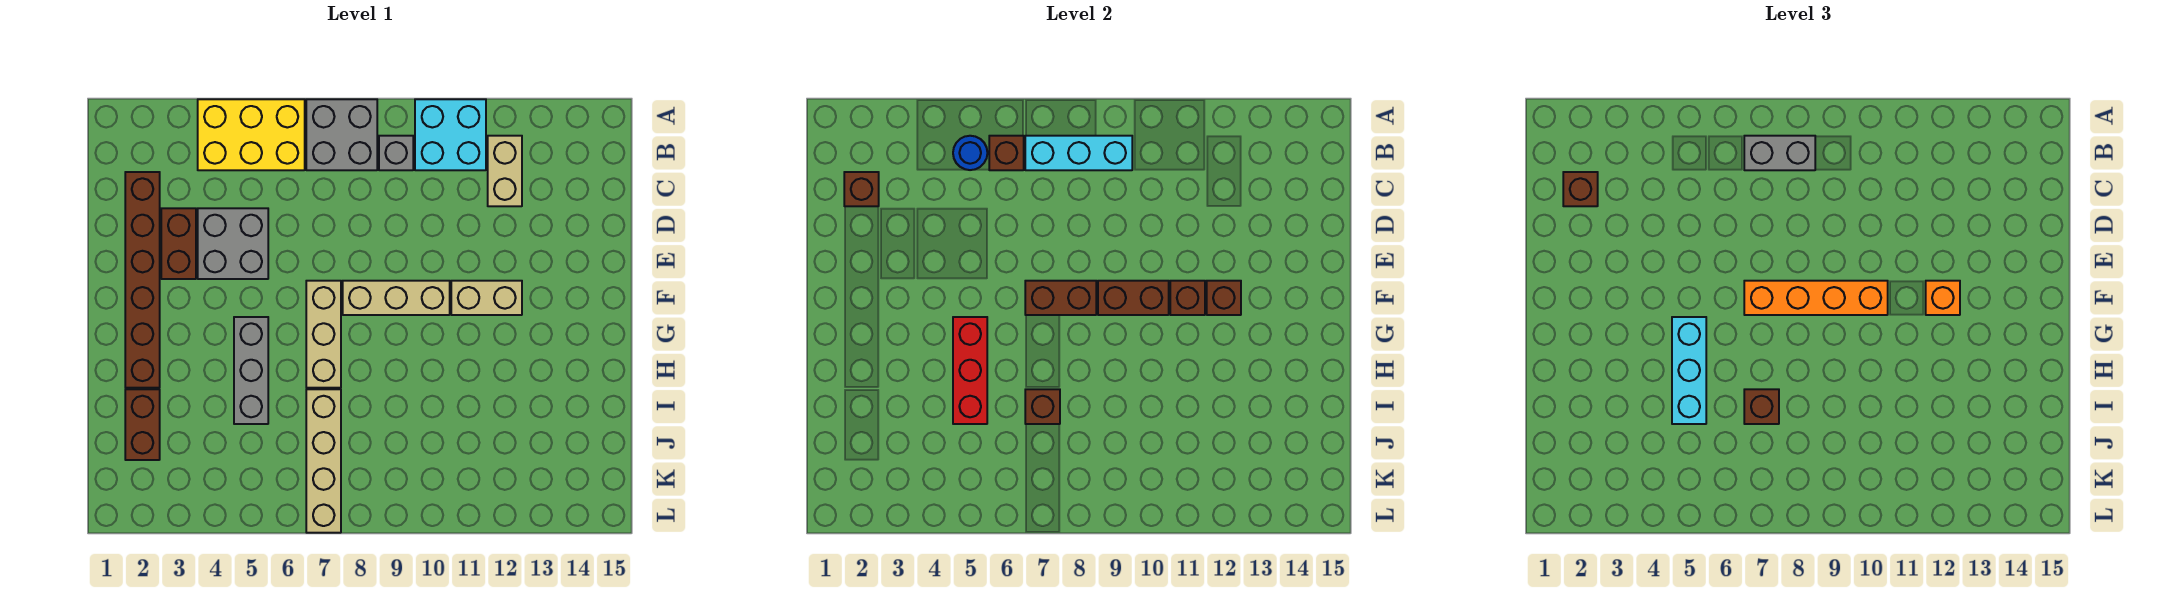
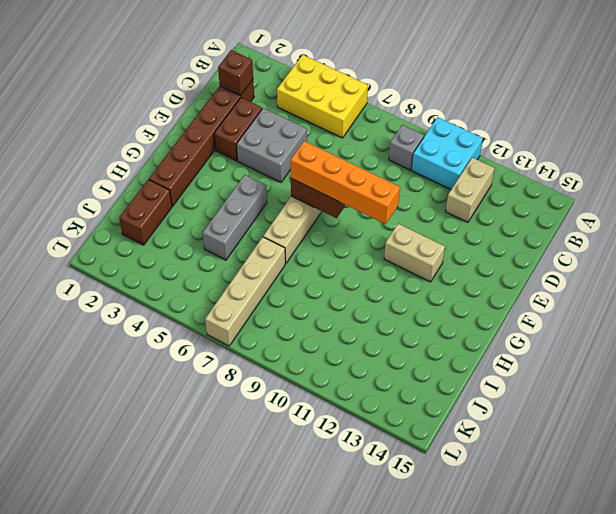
none -> grey brick A7:B8 level 1
none -> tan brick F8:F10 level 1
none -> blue round brick B5 level 2
none -> brown brick B6 level 2

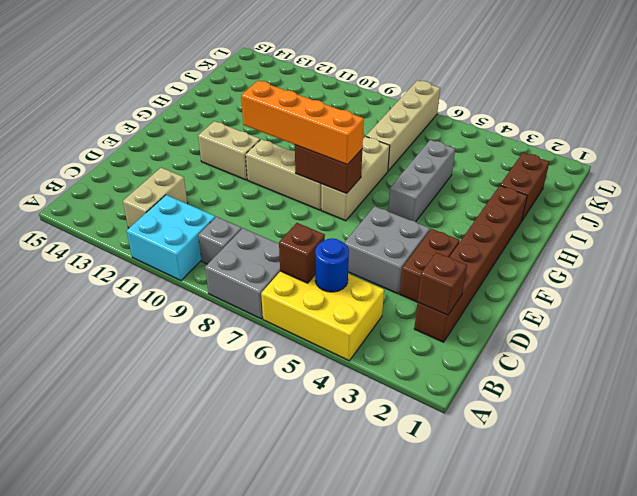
none -> cyan brick B7:B9 level 2
none -> brown brick F9:F10 level 2
none -> brown brick F11 level 2
none -> brown brick F12 level 2

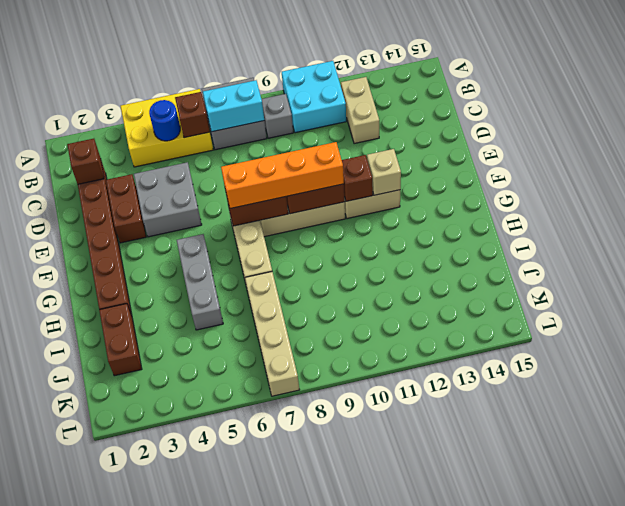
cyan brick B7:B8 level 2 -> cyan brick B7:B9 level 2
tan brick F12 level 2 -> brown brick F12 level 2
none -> red brick G5:I5 level 2
none -> brown brick I7 level 2
none -> grey brick B7:B8 level 3
none -> brown brick C2 level 3

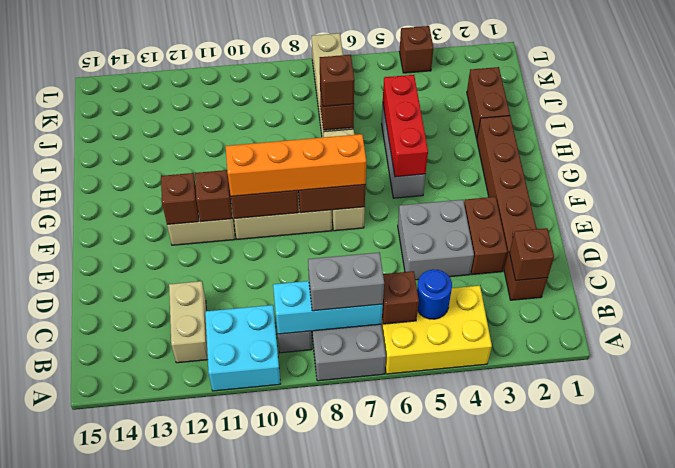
brown brick L4 level 1 -> brown brick C2 level 3
none -> orange brick F12 level 3
none -> cyan brick G5:I5 level 3

